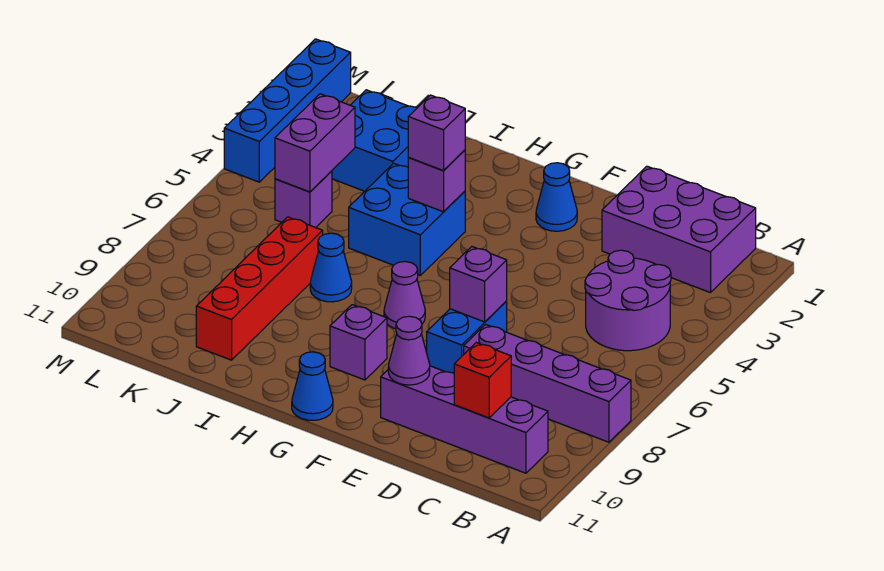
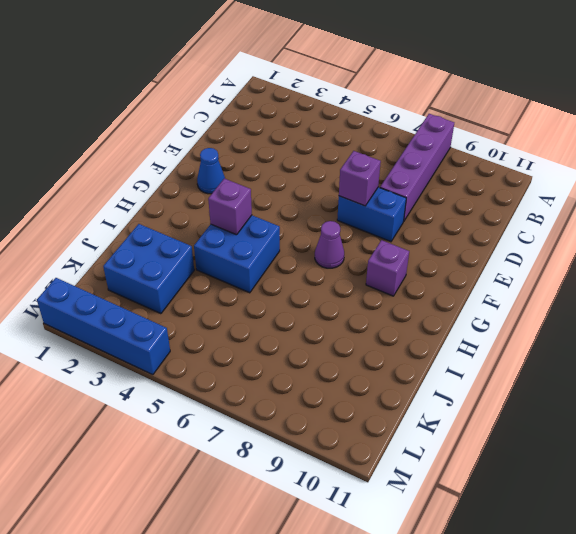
none -> purple brick B1:D2 level 1
none -> purple round brick B4:C5 level 1
none -> purple brick B10:E10 level 1

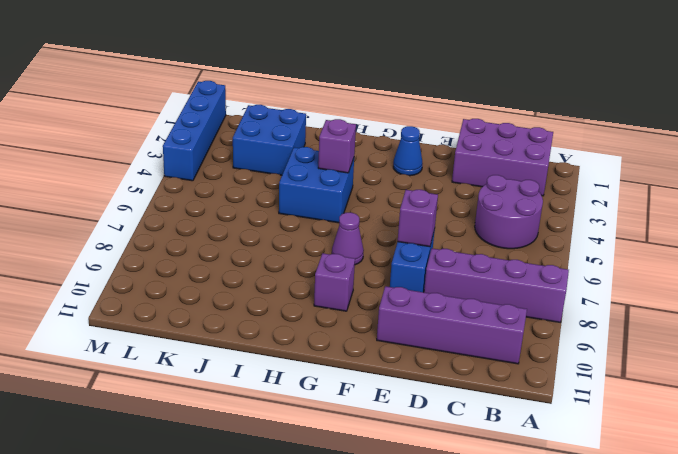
none -> blue cone G11 level 1
none -> blue cone I7 level 1
none -> red brick J7:J10 level 1

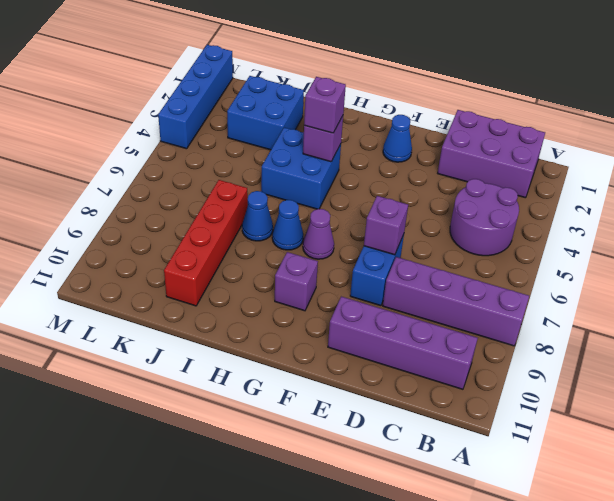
blue cone H7 level 1 -> blue cone G11 level 1
none -> purple brick K5 level 1
none -> red brick C10 level 2
none -> purple cone E10 level 2

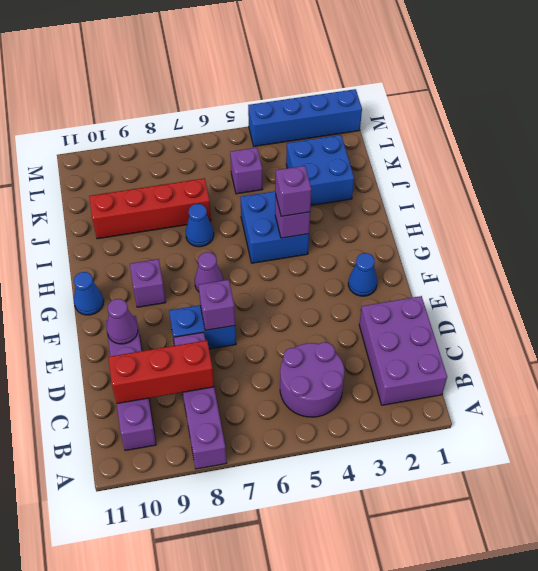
red brick C8:C10 level 2 -> red brick C10 level 2
none -> purple brick K4:K5 level 2

